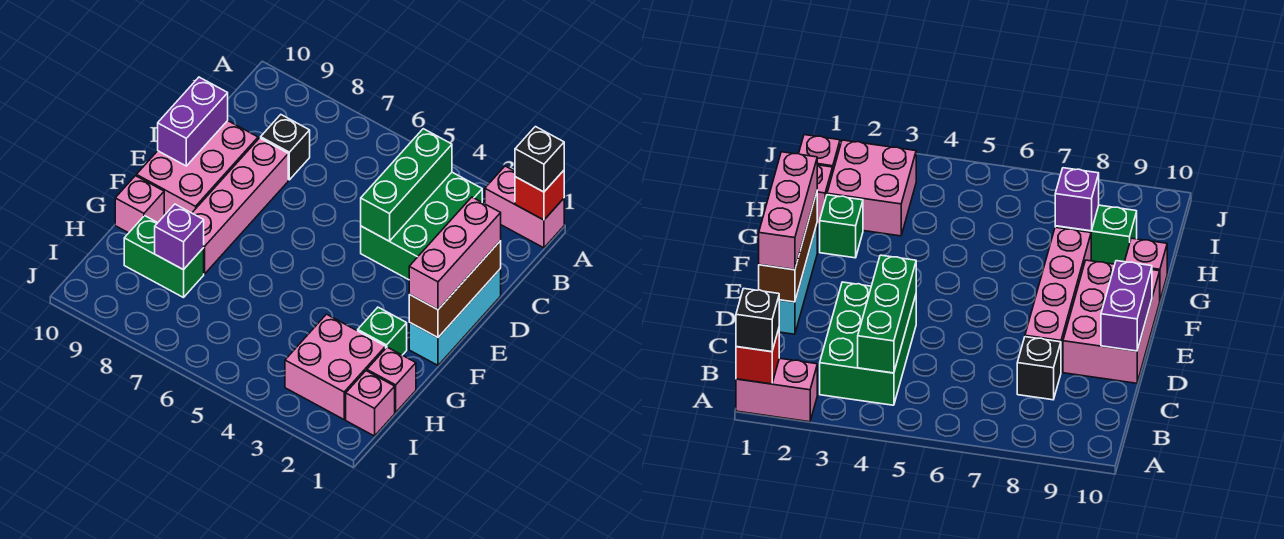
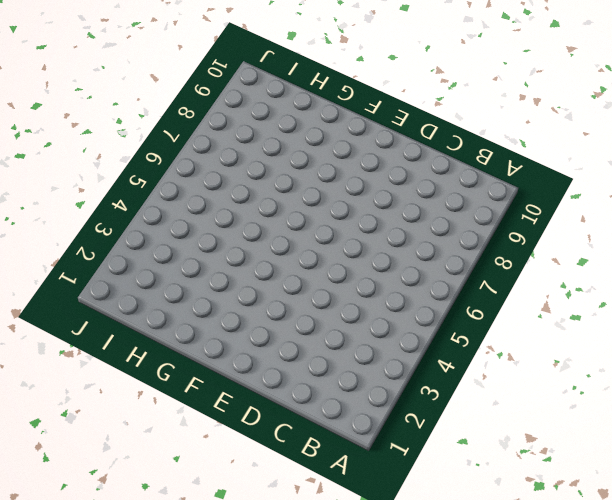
none -> pink brick A1:A2 level 1
none -> green brick B3:D4 level 1
none -> black brick C8 level 1

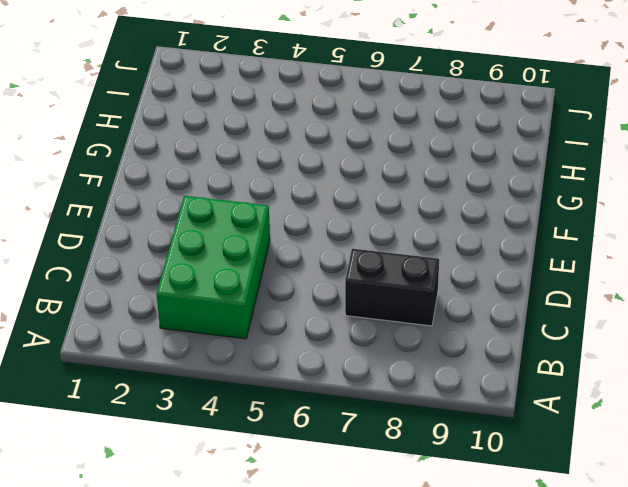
black brick C7:C8 level 1 -> black brick C8 level 1
none -> pink brick A1:A2 level 1
none -> cyan brick D1:F1 level 1
none -> pink brick D8:G8 level 1

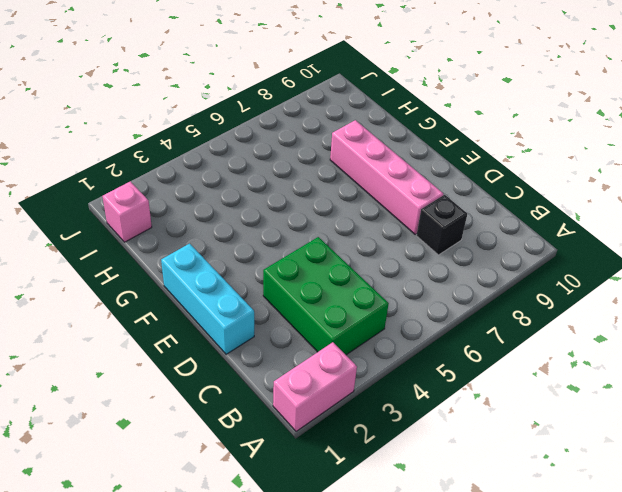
none -> pink brick D9:F10 level 1
none -> green brick G2 level 1
none -> pink brick G10 level 1

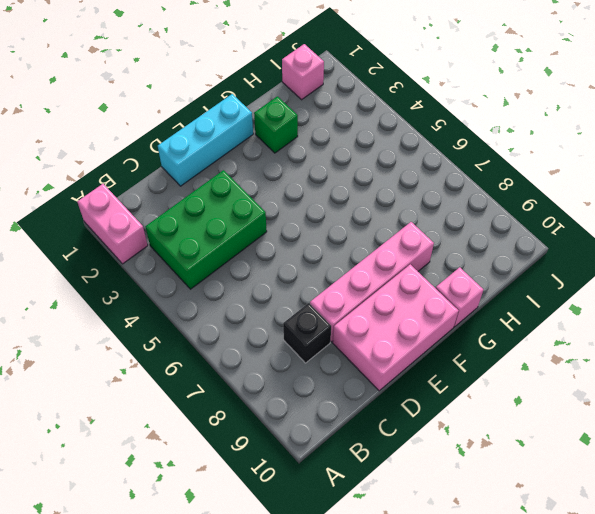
none -> pink brick H1 level 1
none -> pink brick H2:I3 level 1
none -> green brick H8:H9 level 1

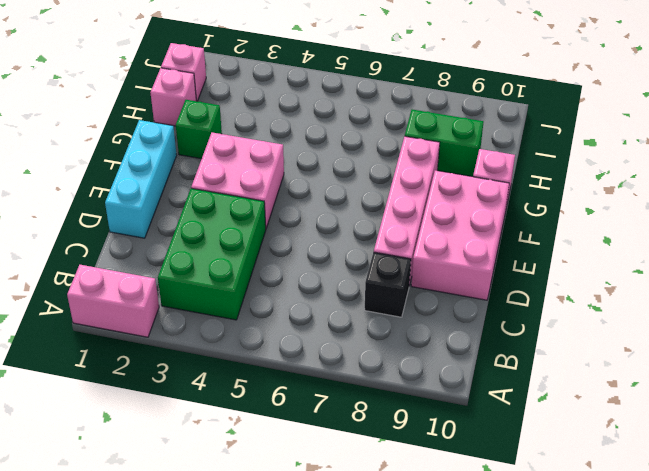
pink brick E3:F4 level 1 -> pink brick H2:I3 level 1
none -> red brick A1 level 2
none -> green brick B4:D4 level 2
none -> brown brick D1:F1 level 2

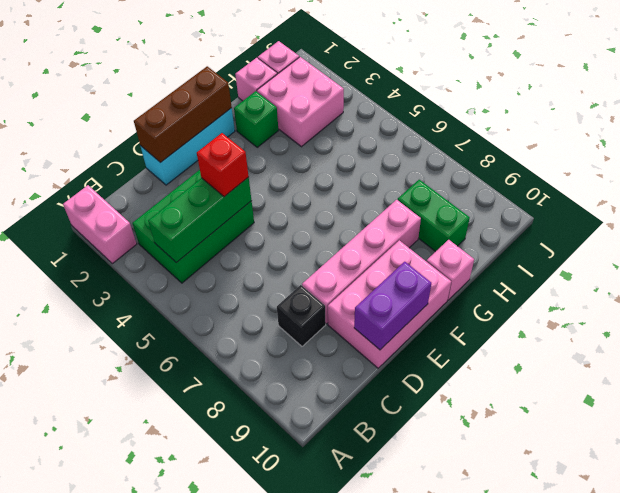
red brick D4 level 3 -> red brick A1 level 2
none -> purple brick H8 level 2
none -> black brick A1 level 3
none -> pink brick D1:F1 level 3

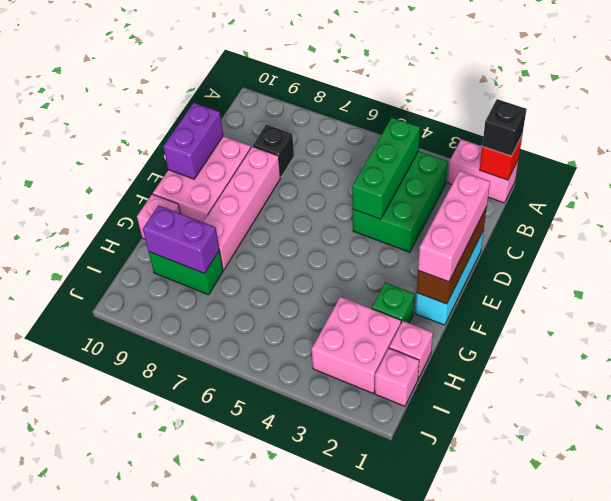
purple brick H8:H9 level 2 -> purple brick H8 level 2

